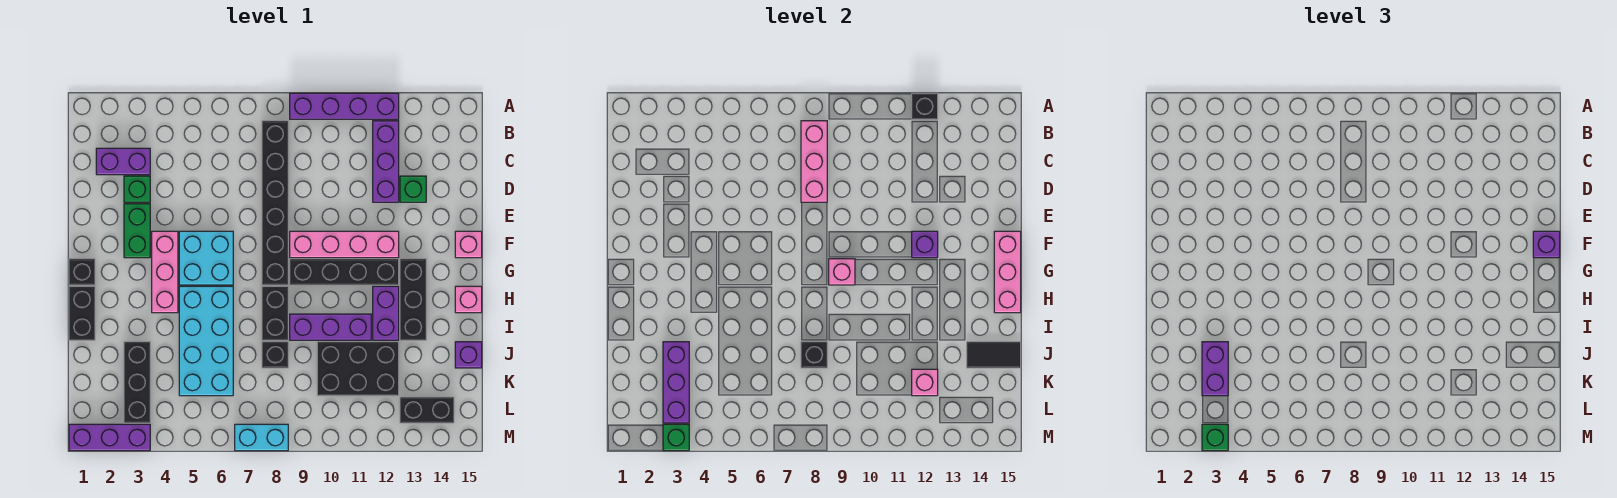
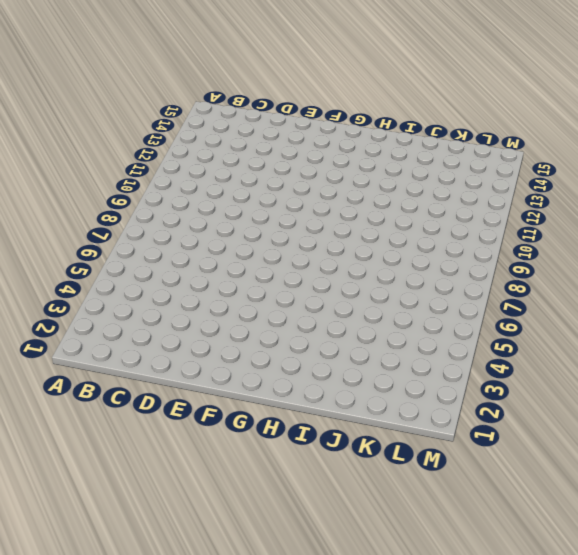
none -> purple brick A9:A12 level 1
none -> black brick B8:G8 level 1
none -> purple brick B12:D12 level 1
none -> purple brick C2:C3 level 1

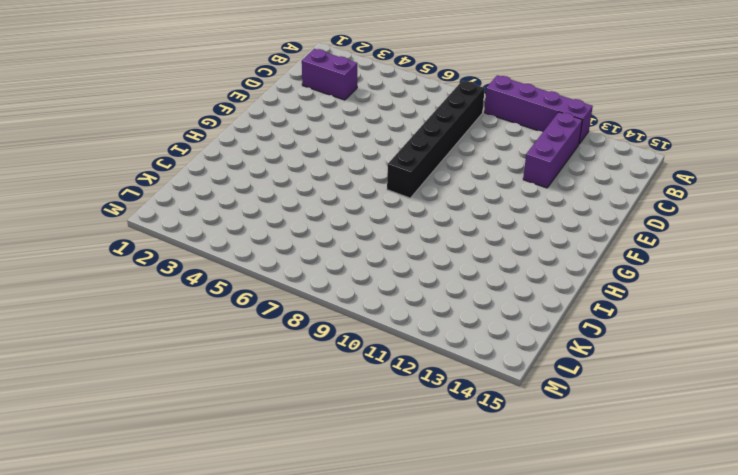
none -> green brick D3 level 1
none -> green brick D13 level 1
none -> green brick E3:F3 level 1
none -> pink brick F4:H4 level 1

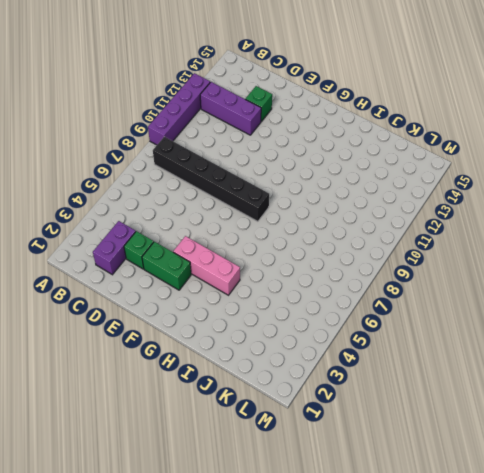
none -> cyan brick F5:G6 level 1
none -> pink brick F9:F12 level 1
none -> pink brick F15 level 1
none -> black brick G1 level 1

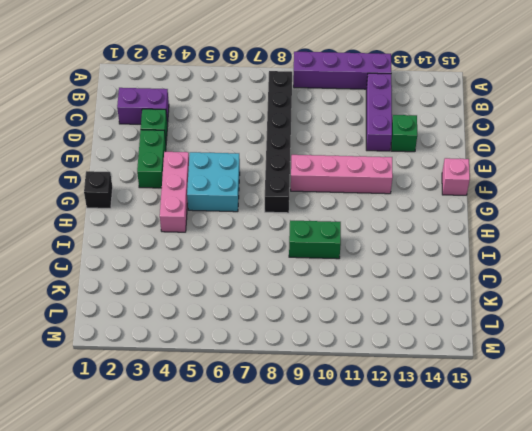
green brick I9:I10 level 1 -> purple brick I9:I11 level 1
none -> black brick G9:G12 level 1
none -> black brick G13:I13 level 1
none -> black brick H1:I1 level 1
none -> cyan brick H5:K6 level 1

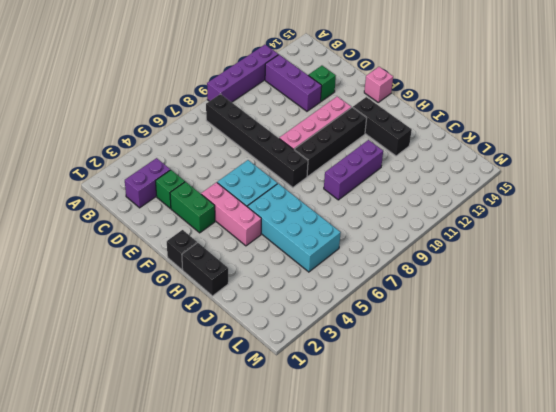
none -> black brick H8:I8 level 1
none -> purple brick H12:I12 level 1
none -> pink brick H15 level 1
none -> black brick J3:L3 level 1

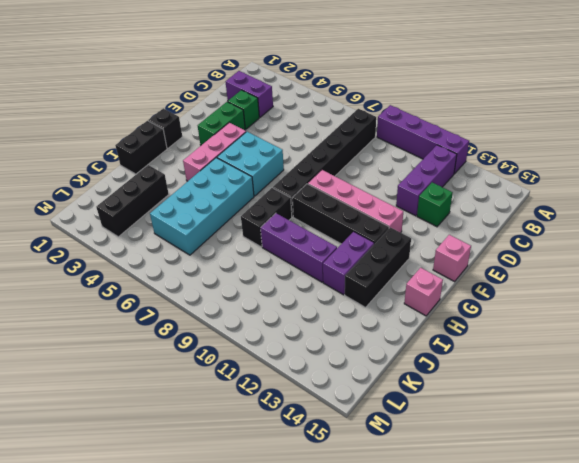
none -> black brick J8 level 1
none -> black brick J10:K12 level 1
none -> purple brick J15 level 1
none -> black brick L13:L14 level 1

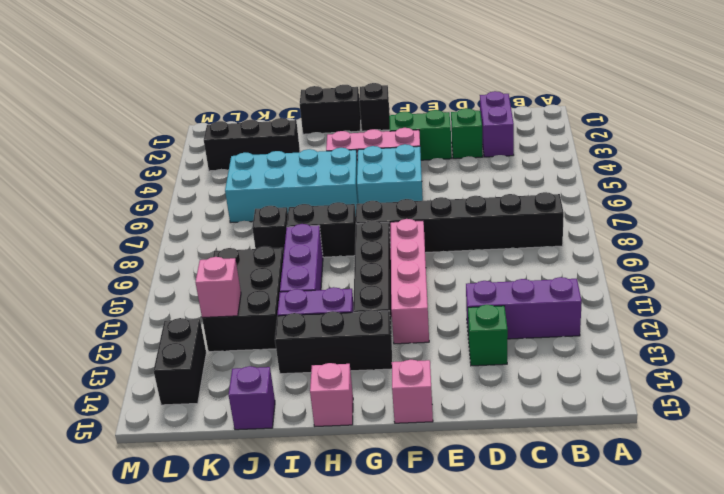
none -> purple brick A9:A12 level 1
none -> purple brick M1:M3 level 1
none -> cyan brick M7:M8 level 1
none -> black brick A12 level 2

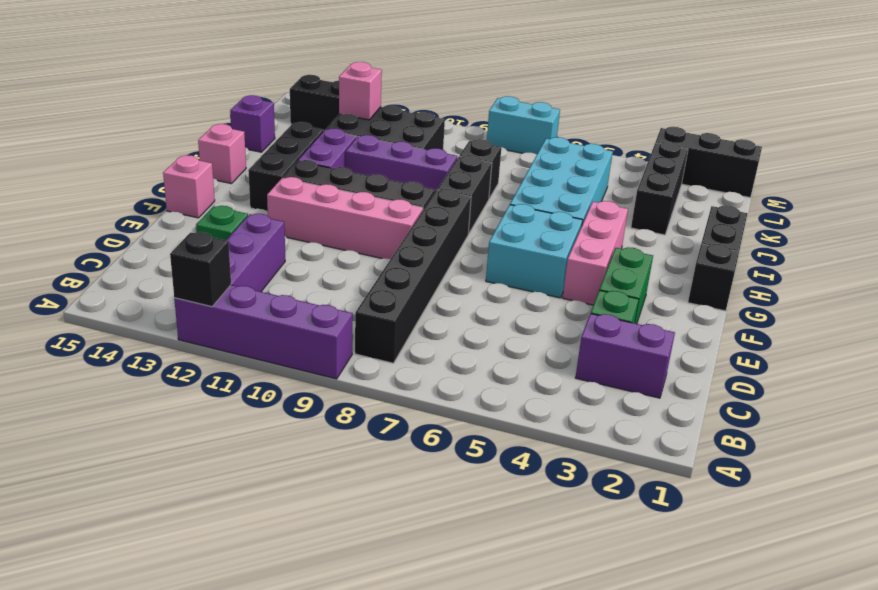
black brick M1:M3 level 1 -> purple brick M1:M3 level 1
none -> pink brick B8:D8 level 2
none -> purple brick F12 level 2
none -> pink brick F15:H15 level 2
none -> pink brick G9 level 2

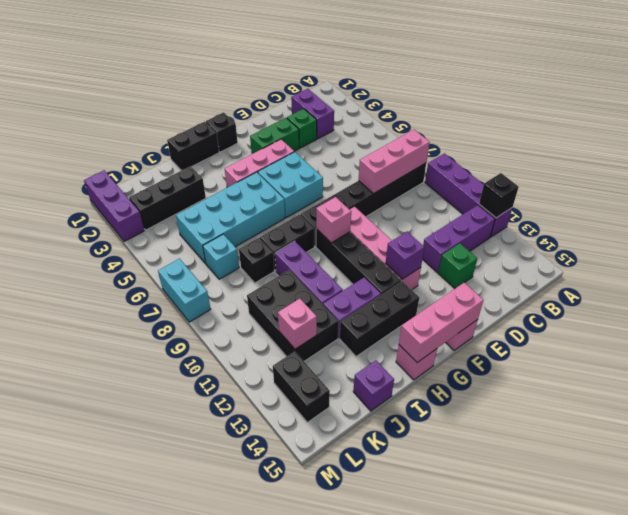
cyan brick K7 level 1 -> none
none -> purple brick J3:L3 level 2
none -> black brick J8 level 2
none -> black tile J14:J15 level 2
none -> green brick M3 level 2

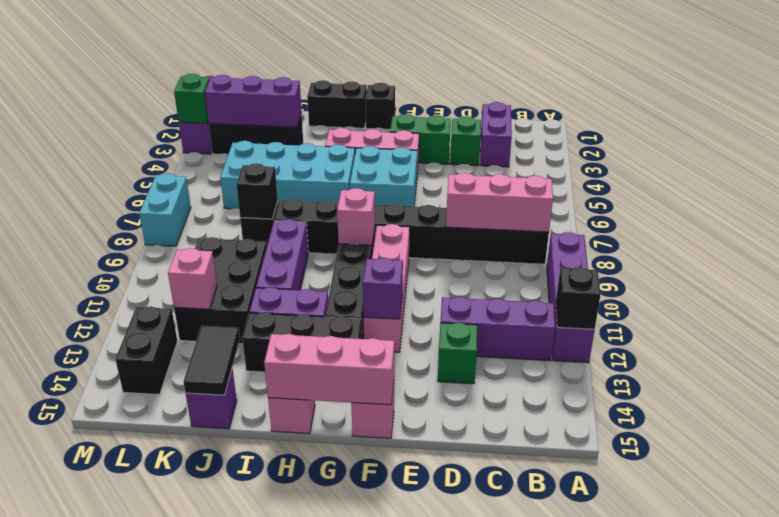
none -> purple brick F15 level 3
none -> purple brick J3:K3 level 3
none -> green brick M3 level 3

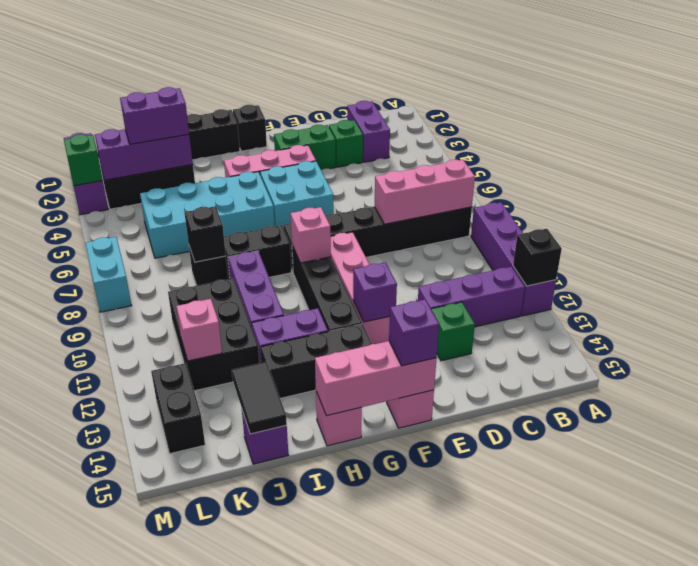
none -> green brick M3 level 3

